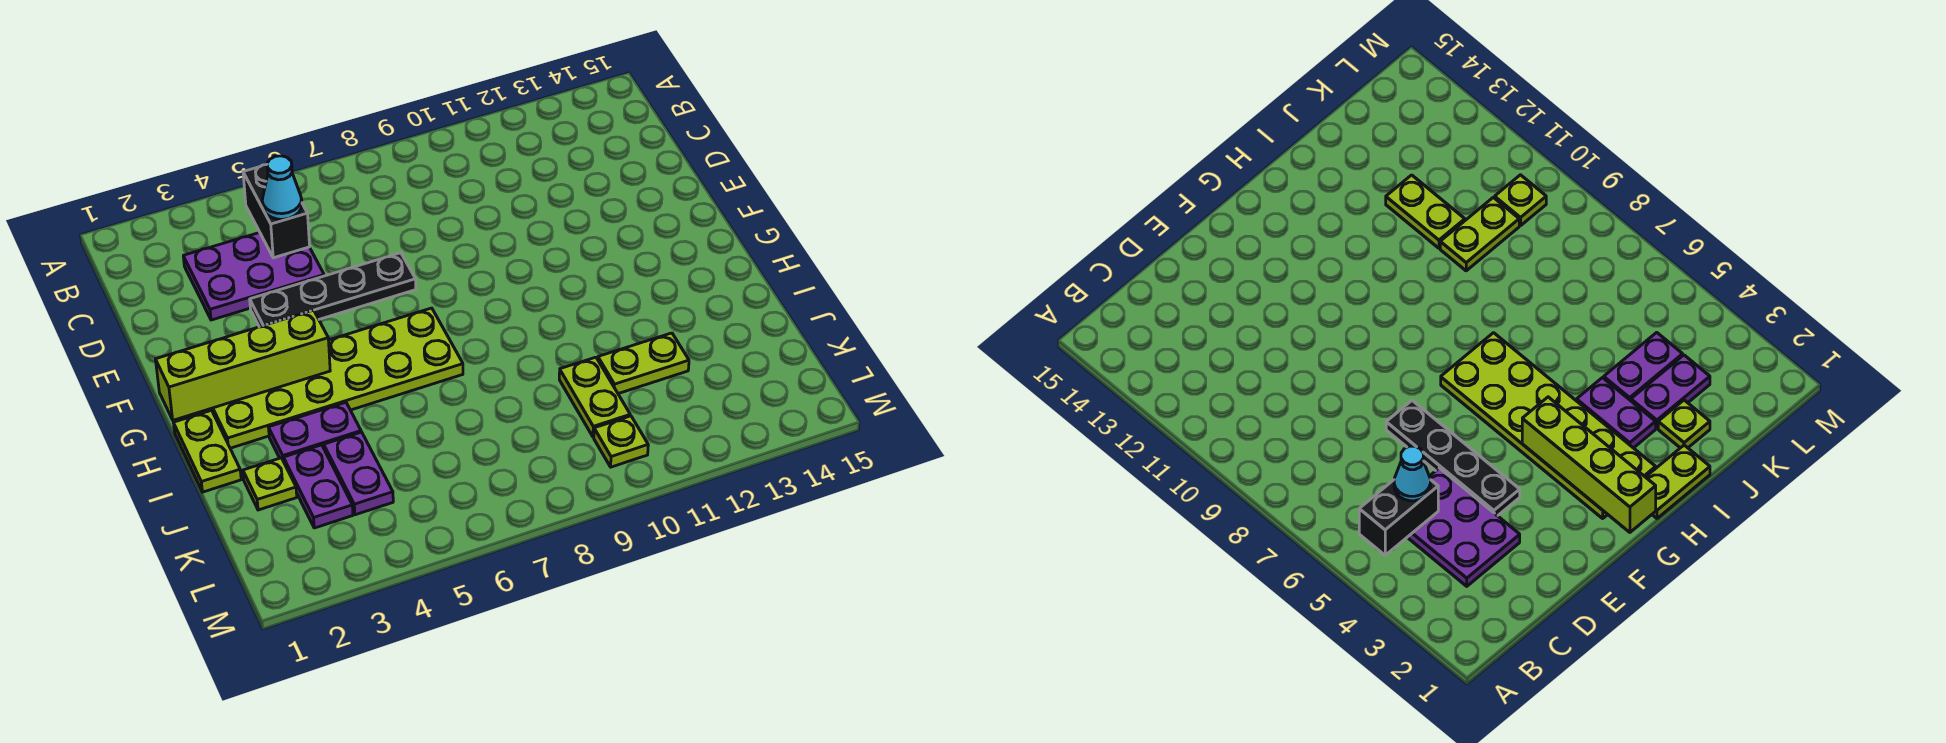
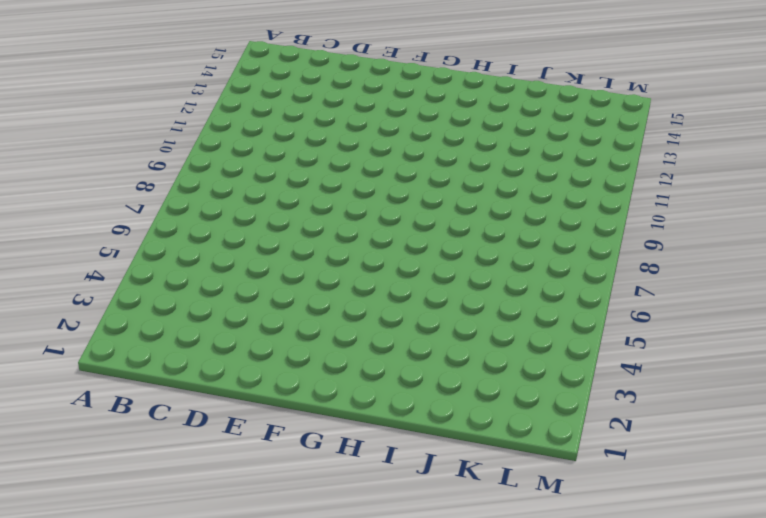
none -> purple plate C3:D5 level 1
none -> black plate E4:E7 level 1
none -> lime plate G2:H7 level 1

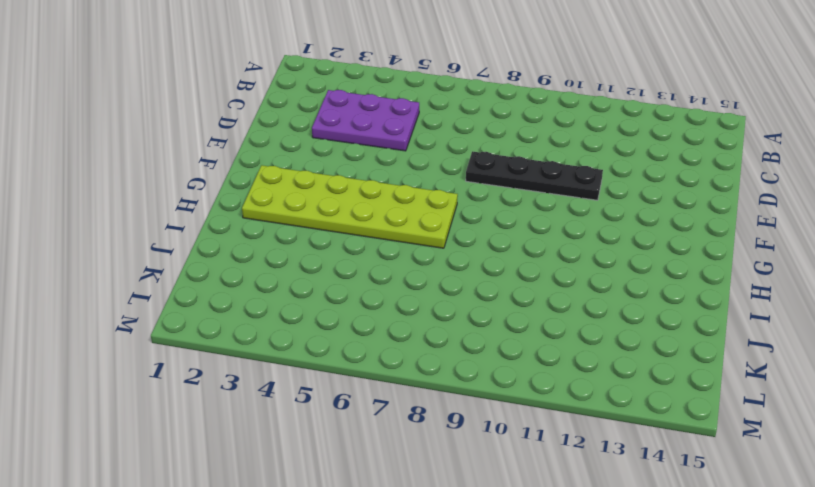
black plate E8:E11 level 1 -> black plate E4:E7 level 1
none -> lime plate H1:I1 level 1
none -> purple plate I3:I4 level 1
none -> lime plate J2 level 1

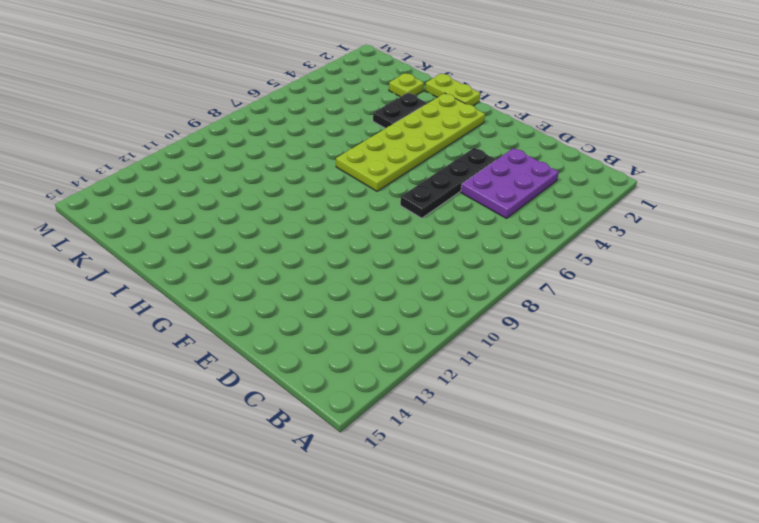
black plate I3:I4 level 1 -> purple plate I3:I4 level 1
none -> purple plate J3:K3 level 1
none -> purple plate J4:K4 level 1
none -> lime plate J10:K10 level 1

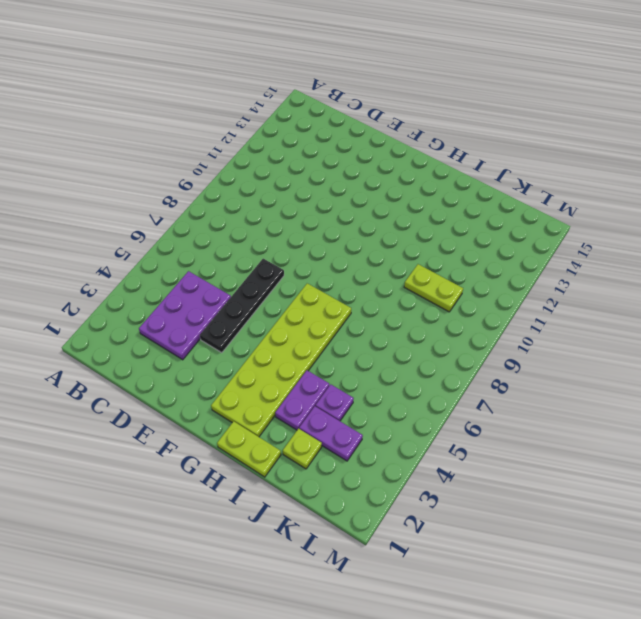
purple plate J4 level 1 -> purple plate J4:K4 level 1
none -> lime plate J11:J12 level 1
none -> lime plate L10 level 1
none -> black brick B5:C5 level 2

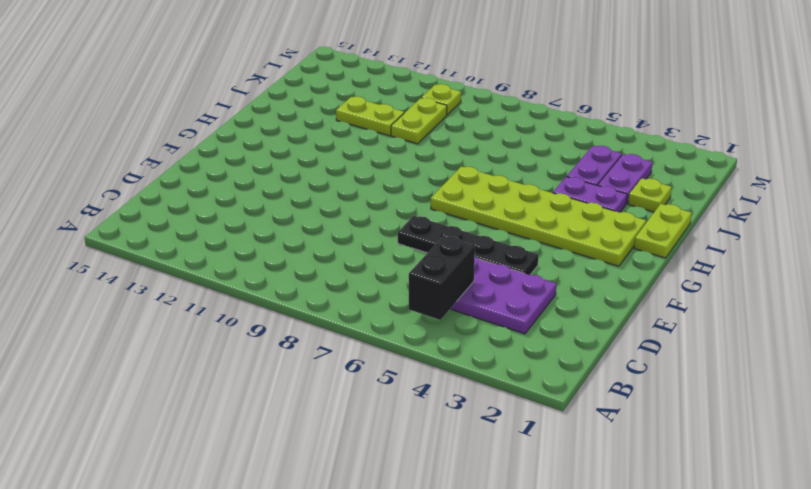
none -> lime brick G1:G4 level 2
none -> cyan cone C5 level 3

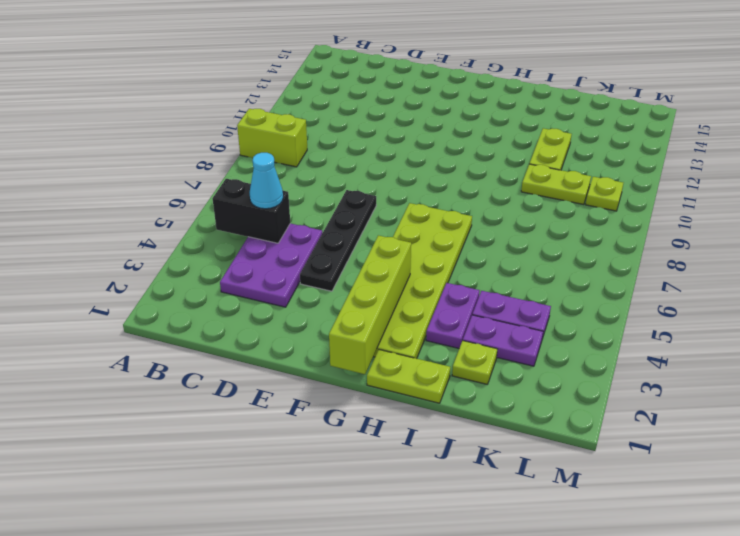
lime brick A9:B9 level 1 -> none

